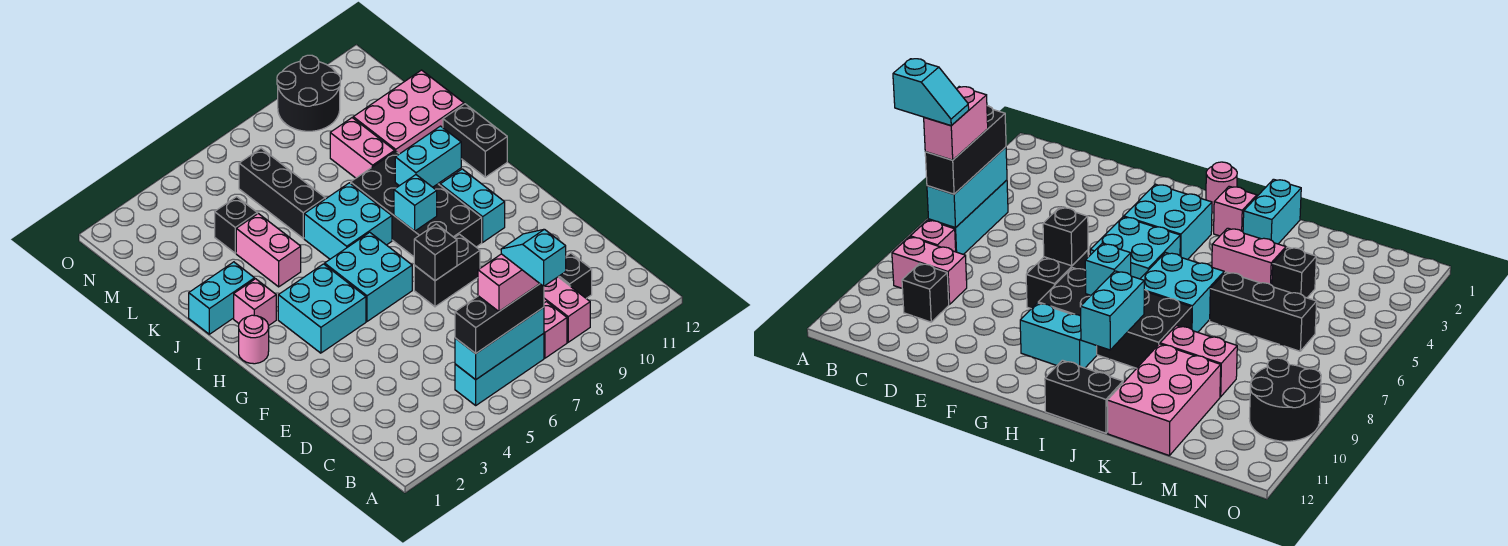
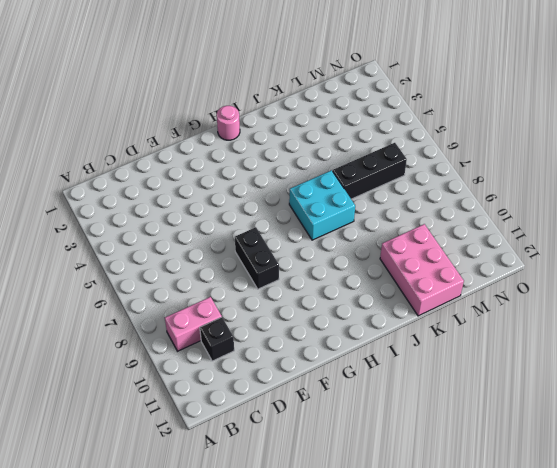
none -> cyan brick B5:B7 level 1
none -> pink brick B8 level 1
none -> cyan brick G3:H4 level 1

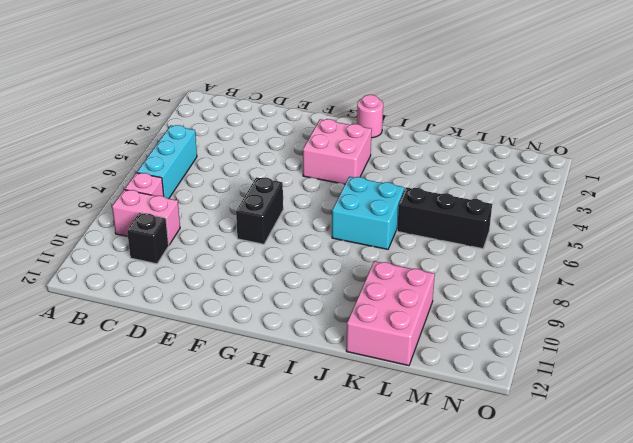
pink brick G3:H4 level 1 -> cyan brick G3:H4 level 1
none -> cyan brick G5:H6 level 1
none -> black brick G8:J9 level 1
none -> cyan brick G10:H10 level 1

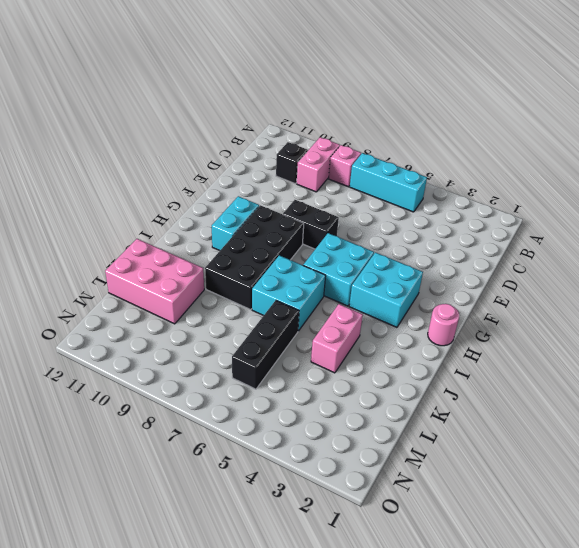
none -> pink brick I2 level 1
none -> black brick I12:J12 level 1
none -> cyan brick J1:J2 level 1

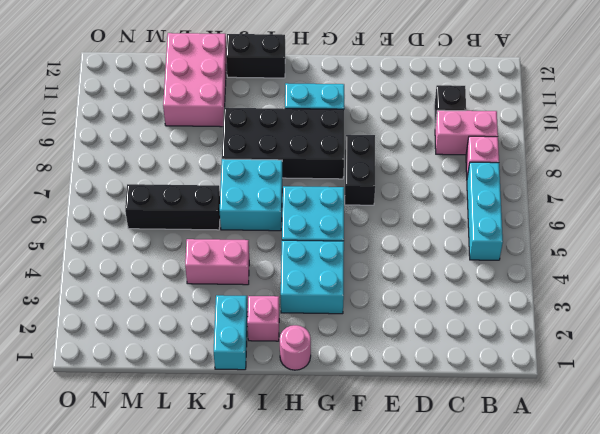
none -> pink brick K9:L9 level 1
none -> black brick L4 level 1
none -> black round brick N9:O10 level 1

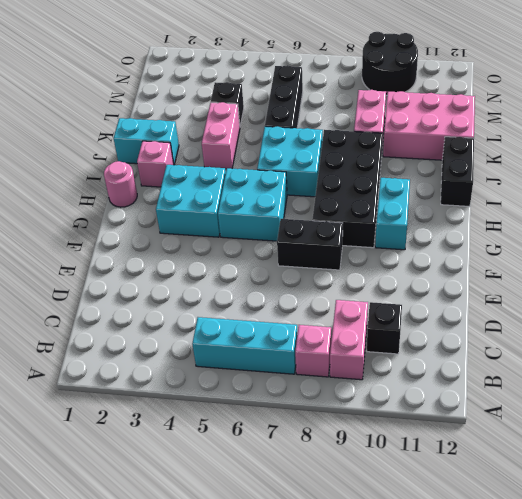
none -> cyan brick B5:B7 level 2
none -> black brick F7 level 2
none -> cyan brick H8 level 2

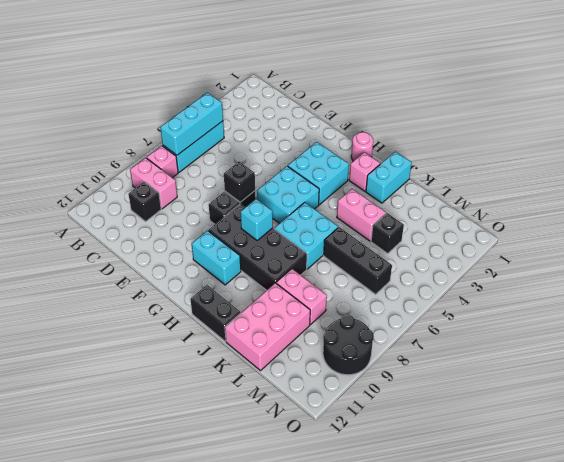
none -> cyan brick I9:I10 level 2
none -> black brick B5:B7 level 3
none -> pink brick B6:B7 level 4

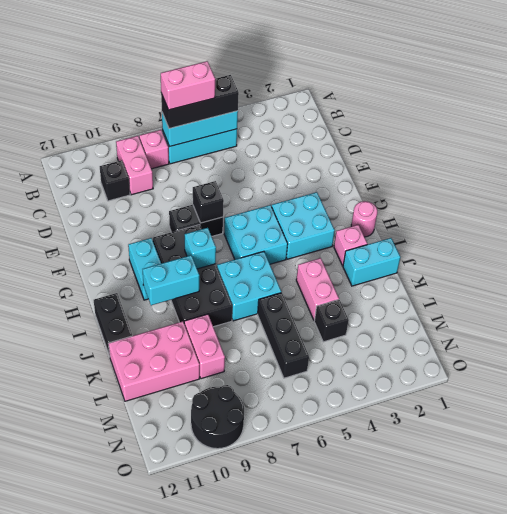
none -> cyan slope A7:B7 level 5 top A

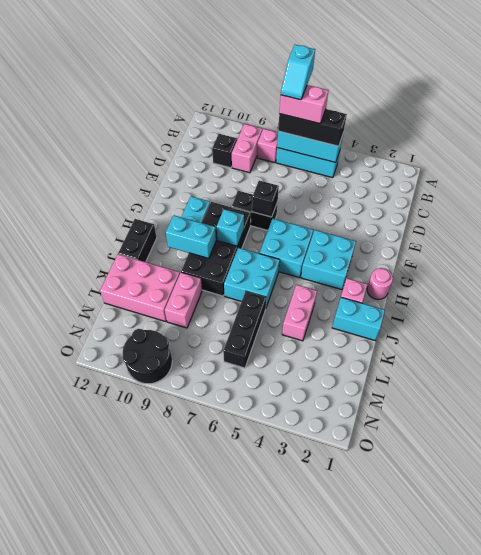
none -> black brick L4 level 1

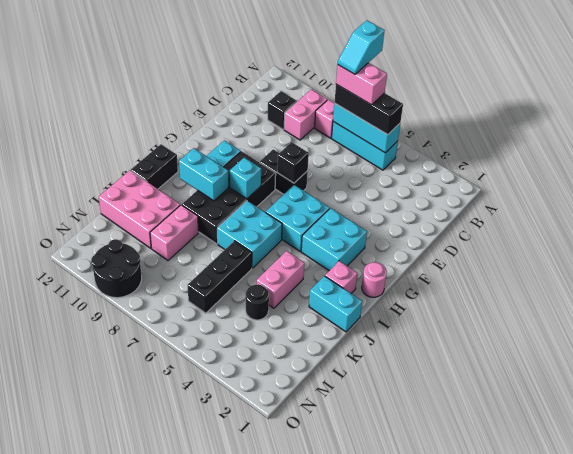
black round brick L4 level 1 -> black brick L4 level 1

